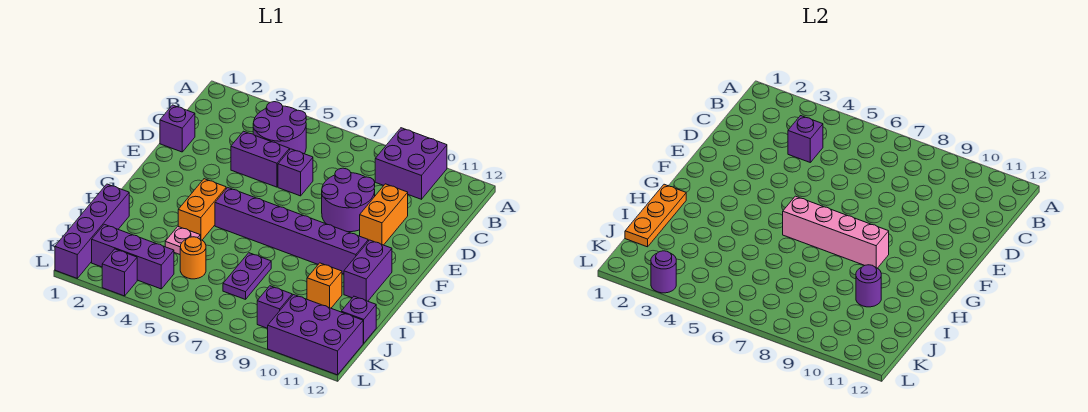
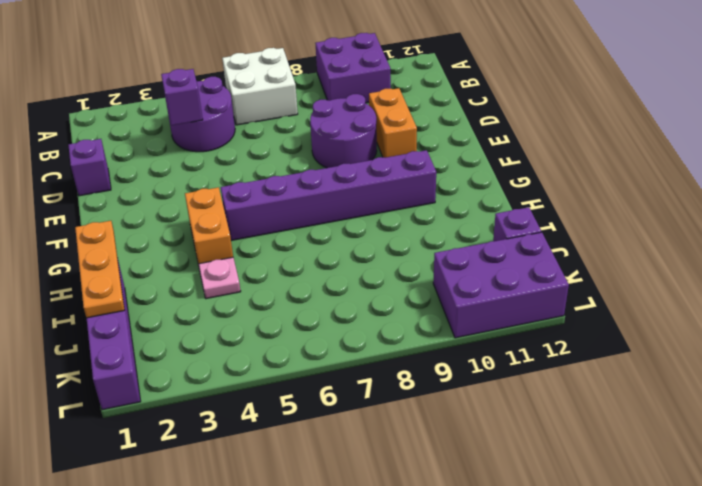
white brick A6:B7 level 1 -> none
none -> purple brick D4:D5 level 1
none -> purple brick D6 level 1
none -> purple brick G11:H11 level 1

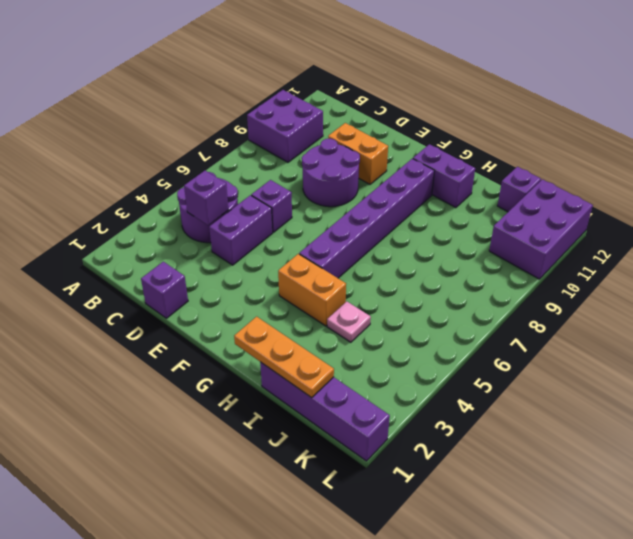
none -> purple plate I7:J7 level 1
none -> orange brick I10 level 1
none -> orange round brick J5 level 1

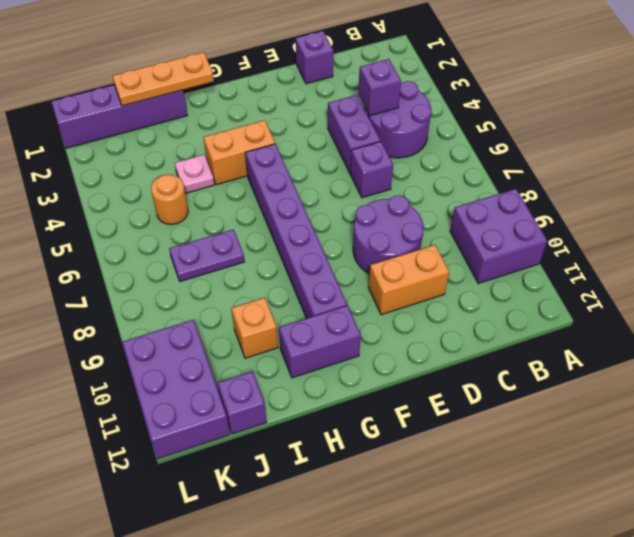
none -> purple brick K2:K4 level 1
none -> purple brick K9 level 1
none -> purple brick L3 level 1

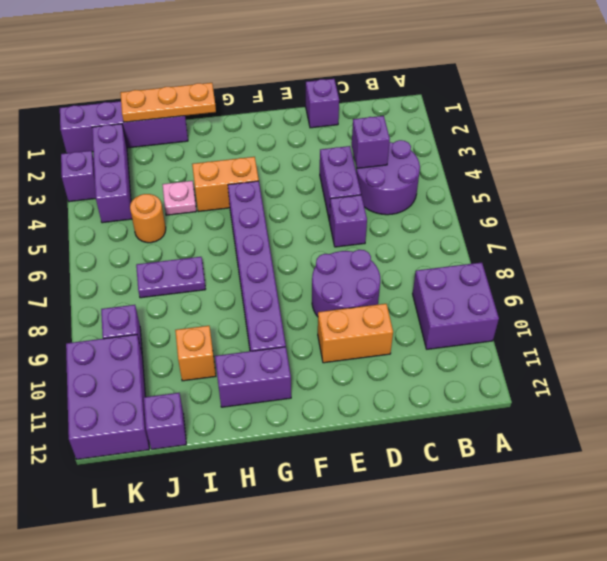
none -> pink brick G6:G9 level 2
none -> purple round brick I10 level 2
none -> purple round brick L3 level 2

